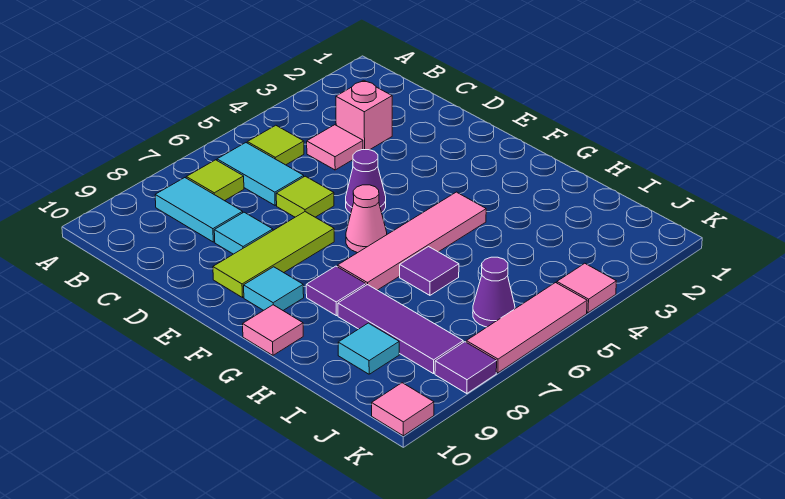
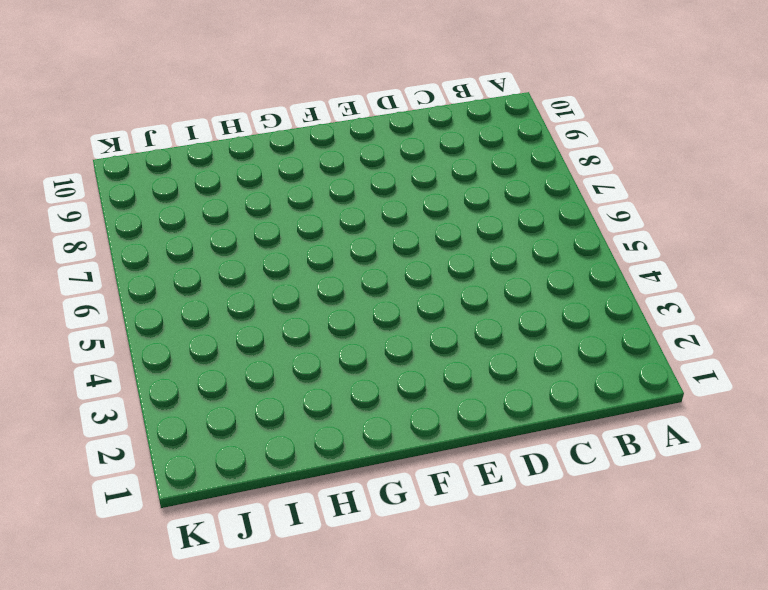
none -> lime tile B5 level 1
none -> cyan tile B6:C6 level 1
none -> lime tile B7 level 1

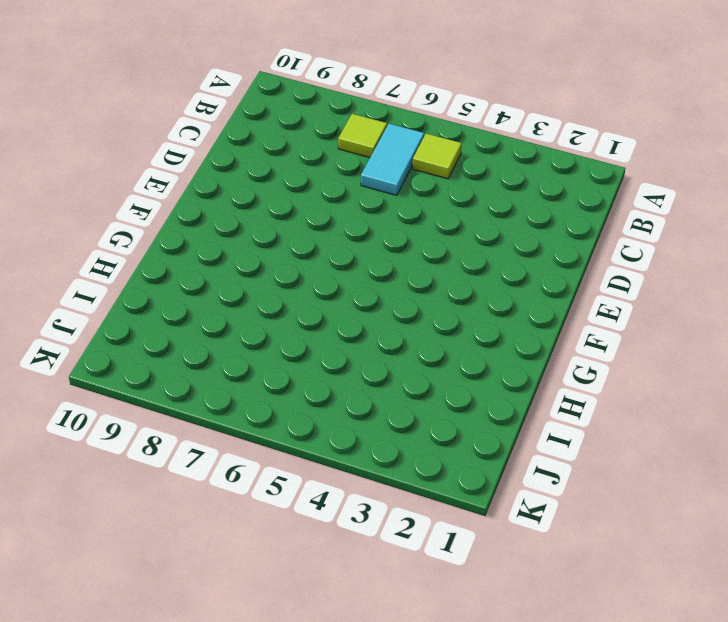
none -> cyan tile B8:C8 level 1
none -> pink brick C3 level 1
none -> pink tile C4 level 1

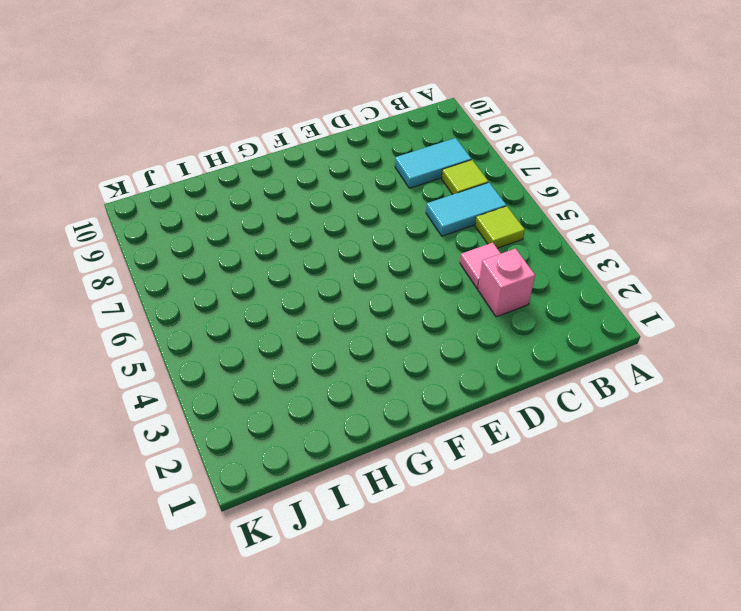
none -> lime tile D6 level 1
none -> cyan tile D8 level 1
none -> purple cone E5 level 1

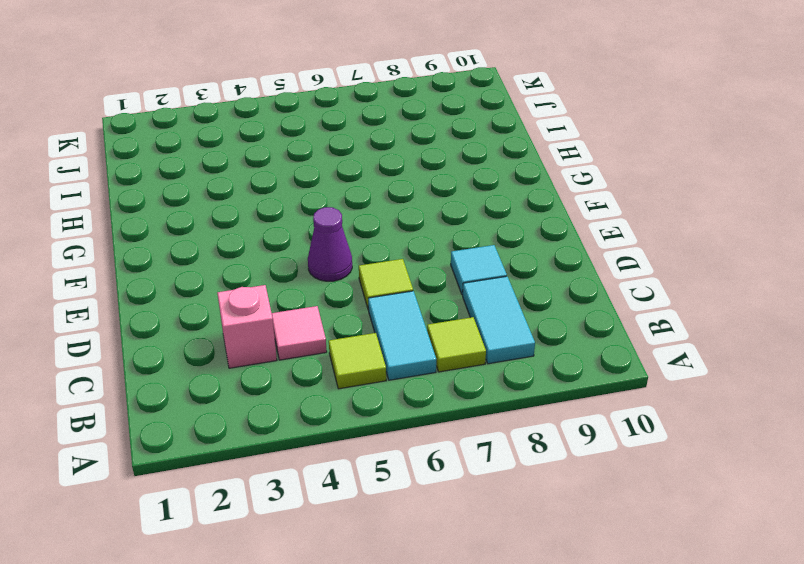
none -> lime tile E7:E9 level 1
none -> pink cone F6 level 1
none -> cyan tile F9 level 1

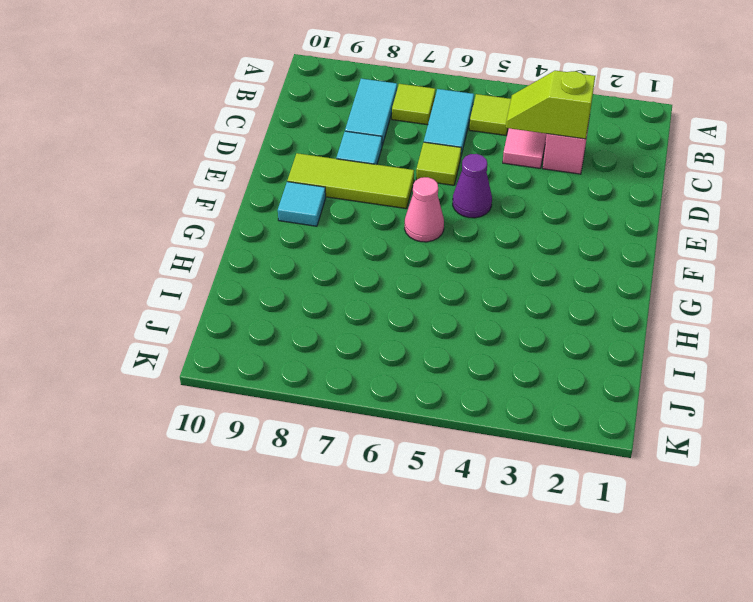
lime slope C3:C4 level 2 top 3 -> none
none -> pink tile G4:G7 level 1
none -> purple tile G8 level 1
none -> pink tile G10 level 1

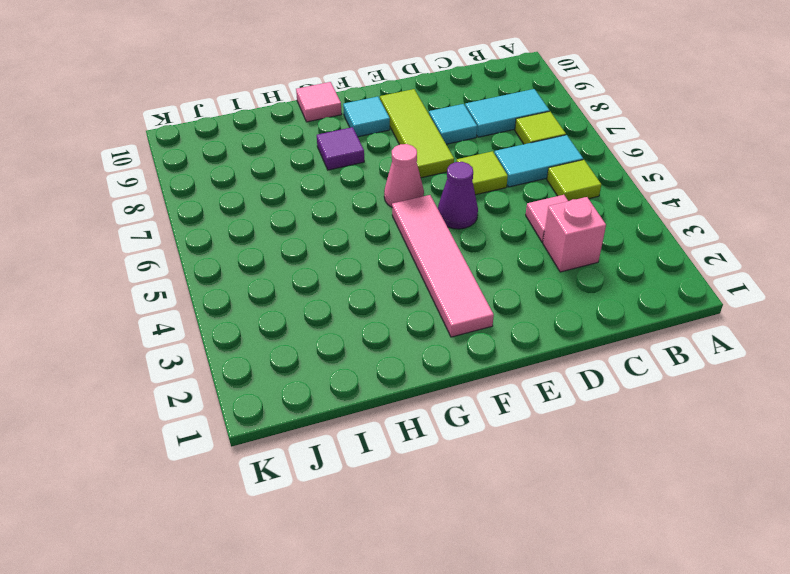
pink tile F2:F5 level 1 -> pink tile G4:G7 level 1
none -> purple tile H6 level 1
none -> purple tile H8:J8 level 1
none -> cyan tile I9 level 1

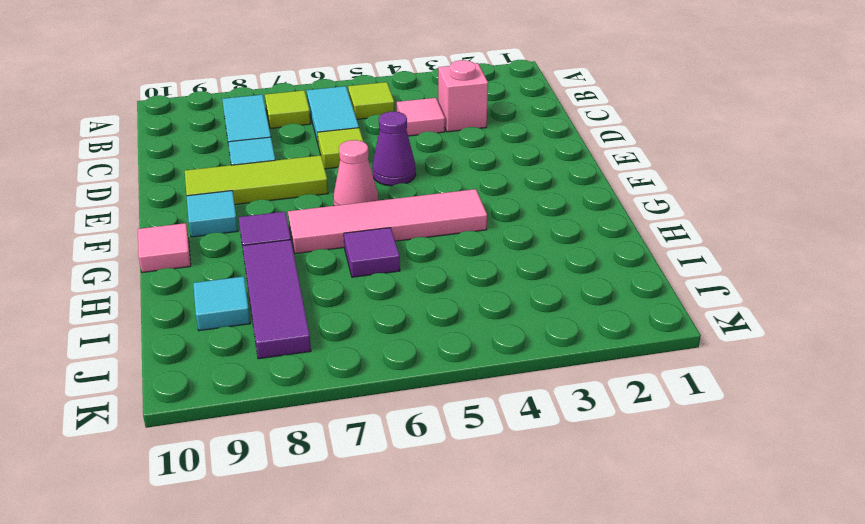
none -> purple cone J6 level 1
none -> pink tile K4 level 1
none -> pink tile K5:K7 level 1

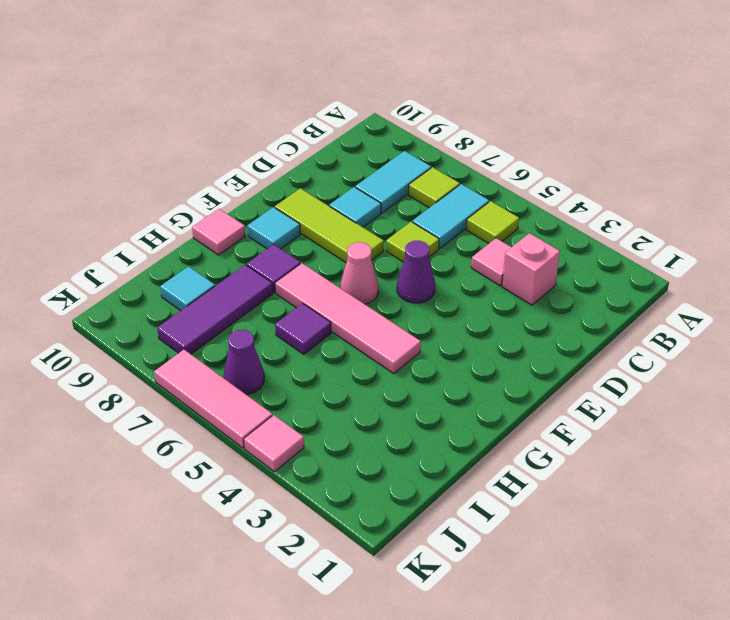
none -> purple tile K8 level 1
none -> pink tile K10 level 1

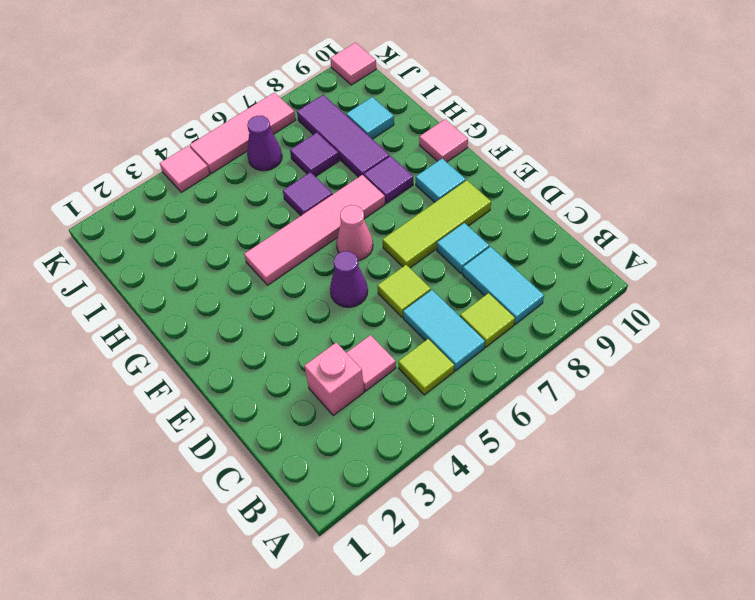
purple tile I7 level 1 -> purple tile K8 level 1

